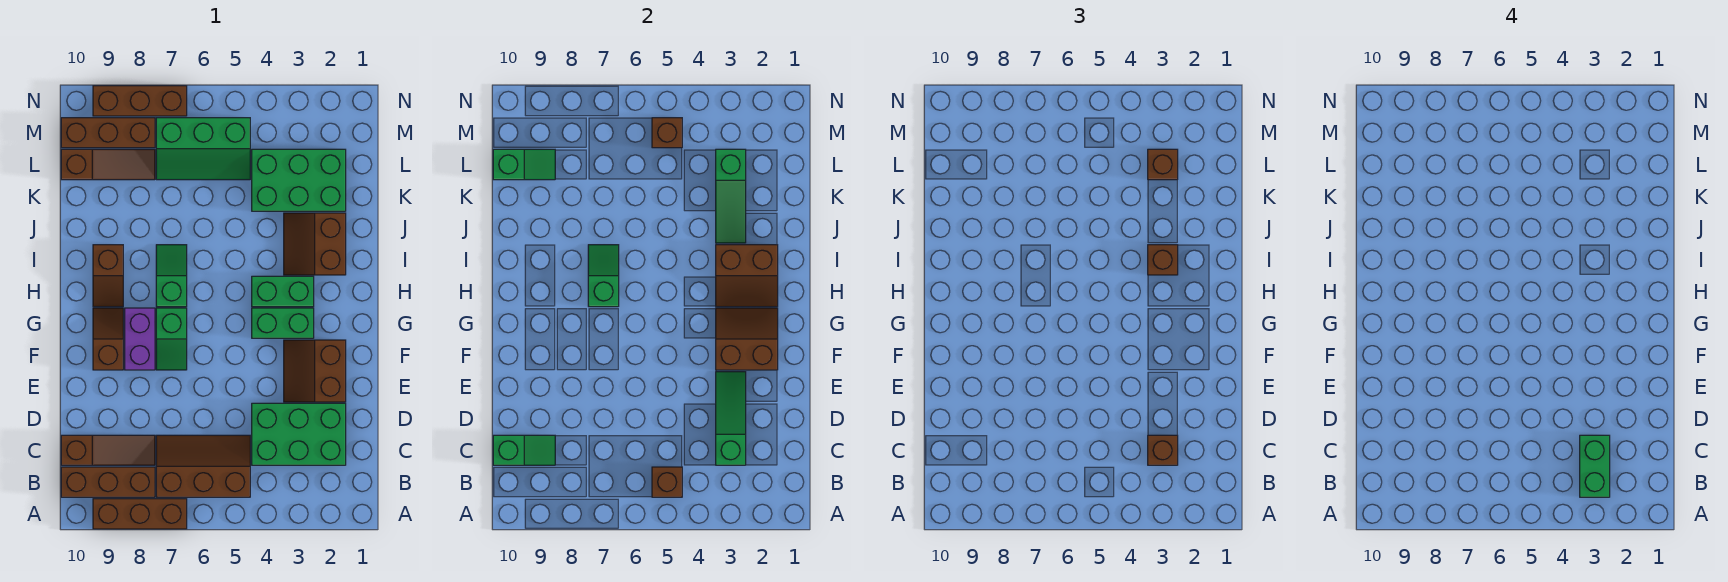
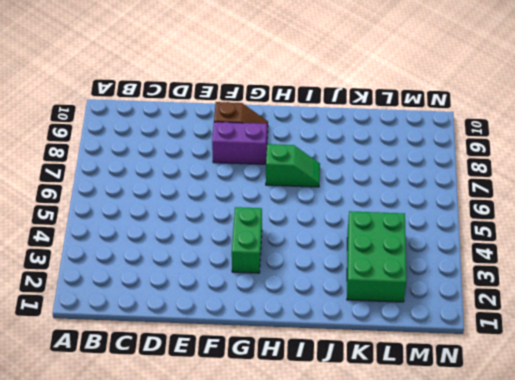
none -> brown brick A7:A9 level 1
none -> brown slope B5:C7 level 1 top B
none -> brown brick B8:B10 level 1
none -> green brick C2:D4 level 1

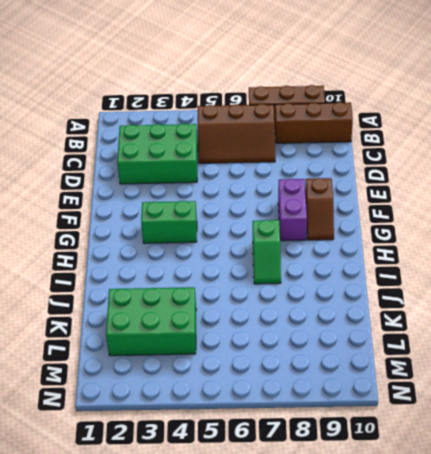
none -> brown slope C8:C10 level 1 top 10
none -> brown slope E2:F3 level 1 top 2
none -> green slope F7:G7 level 1 top G
none -> green brick H3:H4 level 1

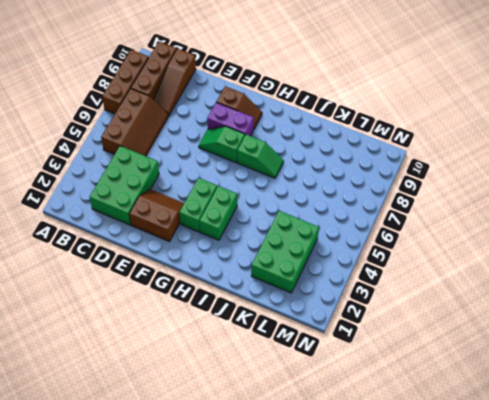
none -> brown slope H9:I9 level 1 top I
none -> brown slope I2:J3 level 1 top 2
none -> green slope L5:M7 level 1 top M
none -> brown slope L8:L10 level 1 top 10

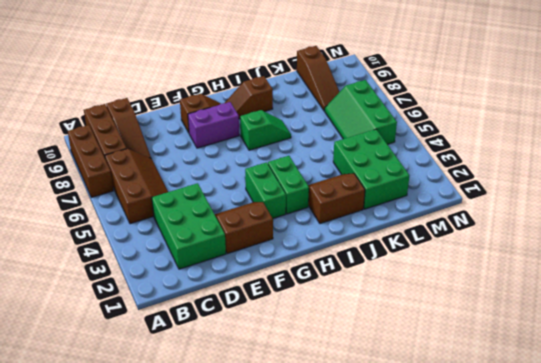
none -> green slope F7:G7 level 1 top G
none -> brown brick M8:M10 level 1
none -> brown brick N7:N9 level 1
none -> brown brick B5 level 2

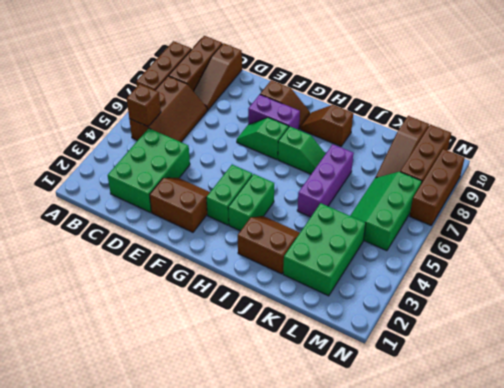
purple brick J5:J7 level 1 -> none
none -> green slope C3:E3 level 2 top C
none -> green slope C9:C10 level 2 top 10
none -> brown slope F2:G3 level 2 top F
none -> brown slope H2:I3 level 2 top I

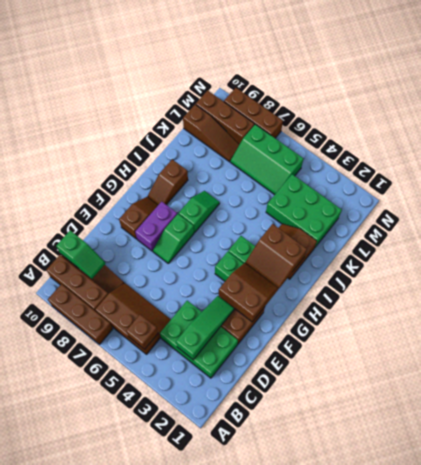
none -> green slope H7:I7 level 2 top H
none -> green slope J3:L3 level 2 top L
none -> green slope L9:L10 level 2 top 10
none -> brown brick M5 level 2

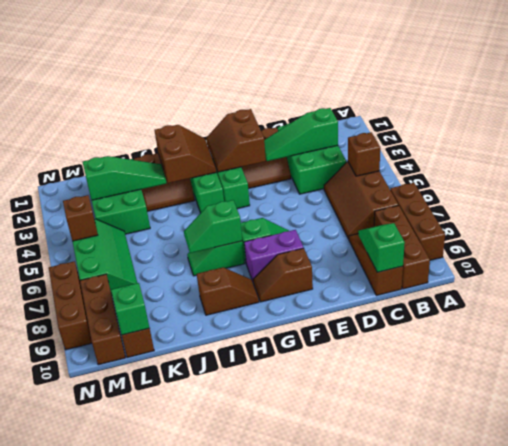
none -> brown brick C3 level 3
none -> brown brick I3 level 3
none -> brown brick L3 level 3
none -> green brick B3:C3 level 4

